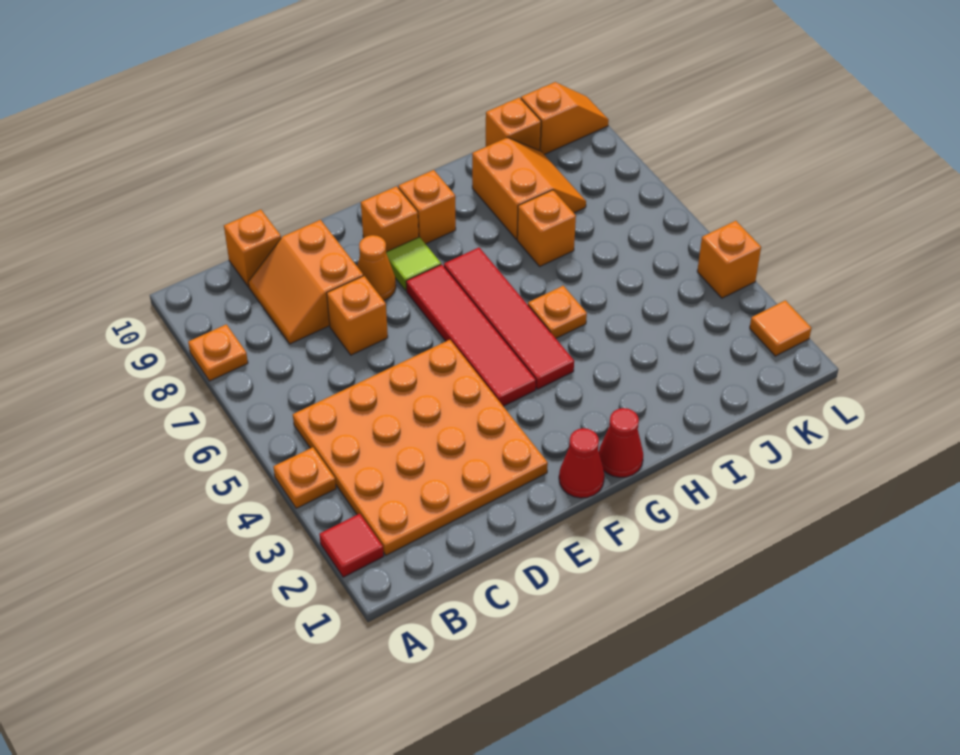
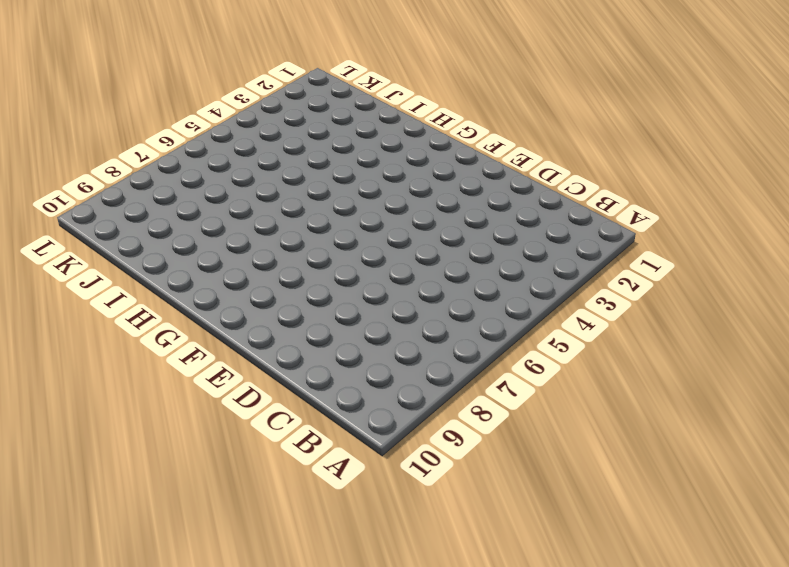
none -> red tile A2 level 1
none -> orange plate A4 level 1
none -> orange plate A8 level 1

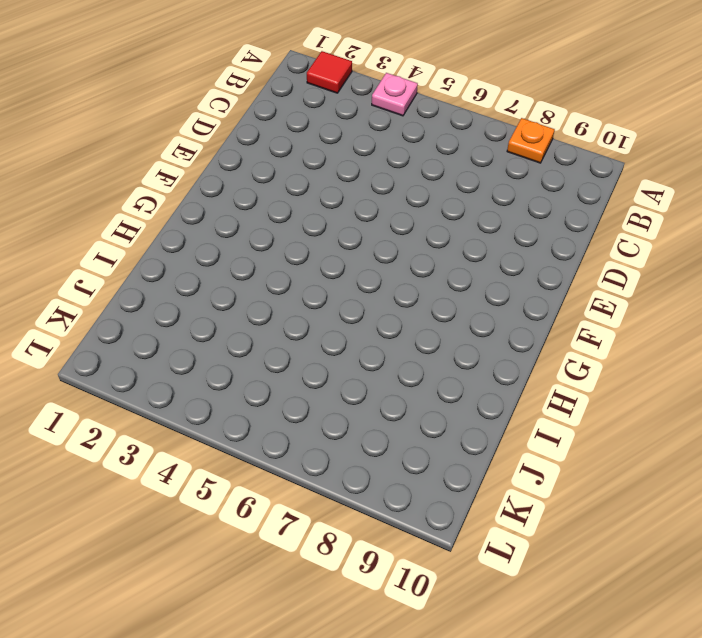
pink plate A4 level 1 -> orange plate A4 level 1
none -> orange plate B2:E5 level 1
none -> orange slope C8:D9 level 1 top D
none -> orange brick C10 level 1

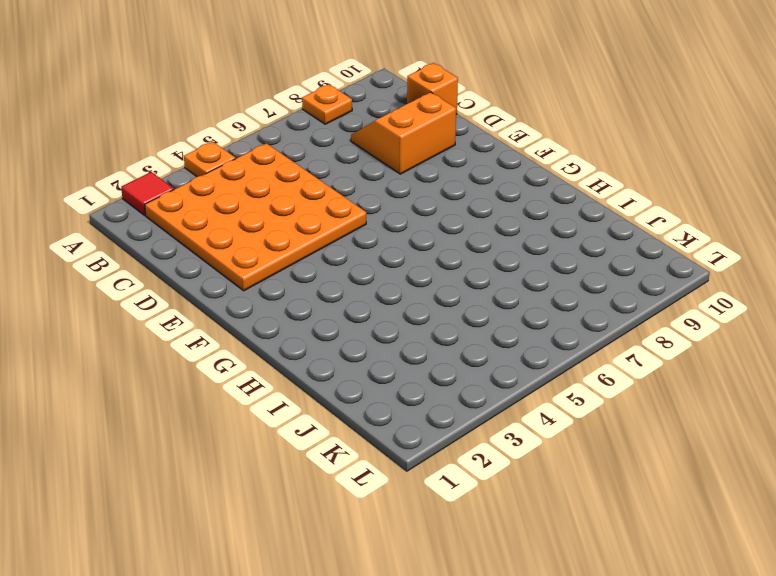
none -> orange brick D7 level 1
none -> orange cone E8 level 1
none -> red cone F1 level 1

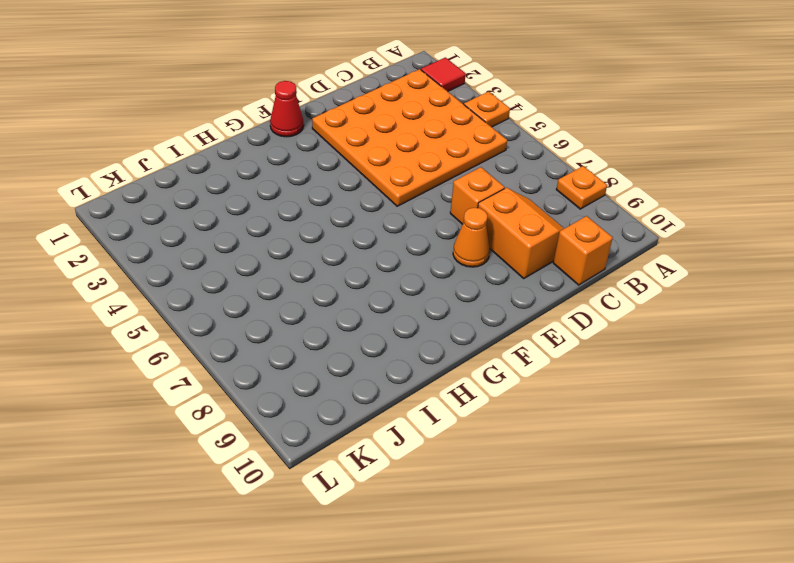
none -> red tile F4:F7 level 1
none -> lime tile F8 level 1
none -> orange brick F9 level 1

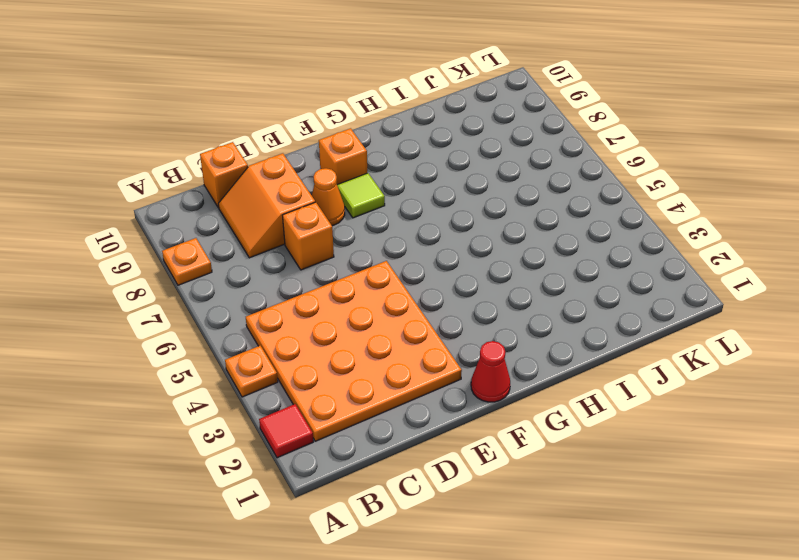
none -> red tile F4:F7 level 1
none -> red cone G1 level 1
none -> red tile G4:G7 level 1

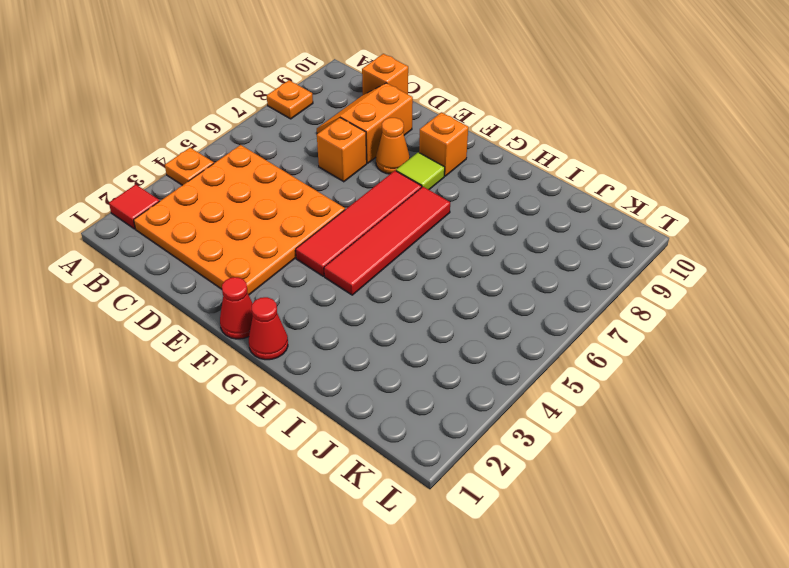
none -> orange brick G9 level 1
none -> orange plate H5 level 1
none -> orange brick I7 level 1

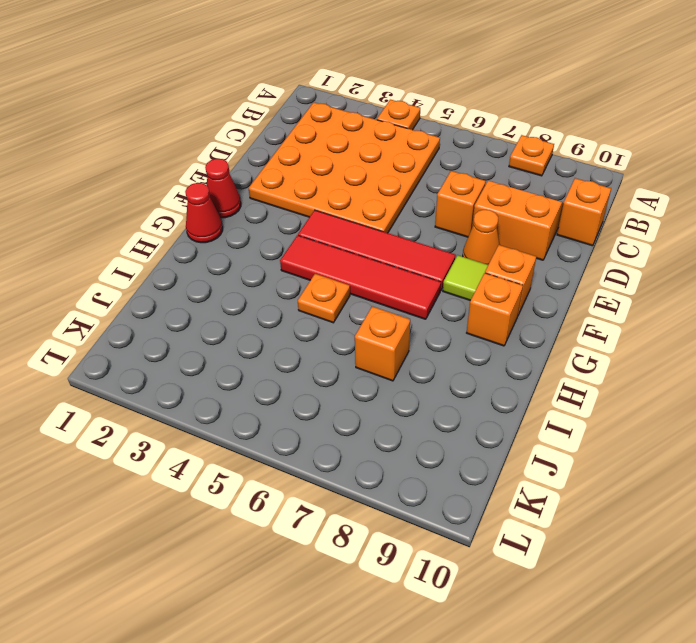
none -> red tile A2 level 1
none -> orange slope I8:J9 level 1 top I
none -> orange brick J10 level 1

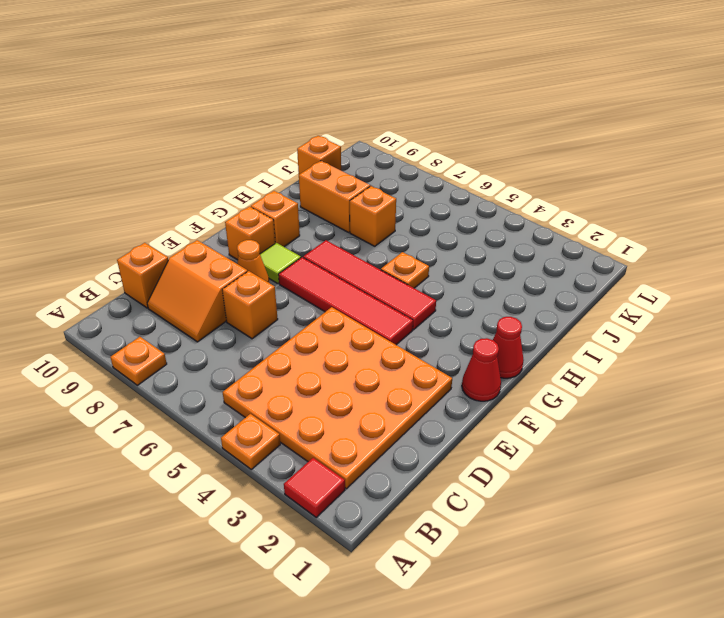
none -> orange slope K10:L10 level 1 top K
none -> orange tile L2 level 1
none -> orange brick L4 level 1

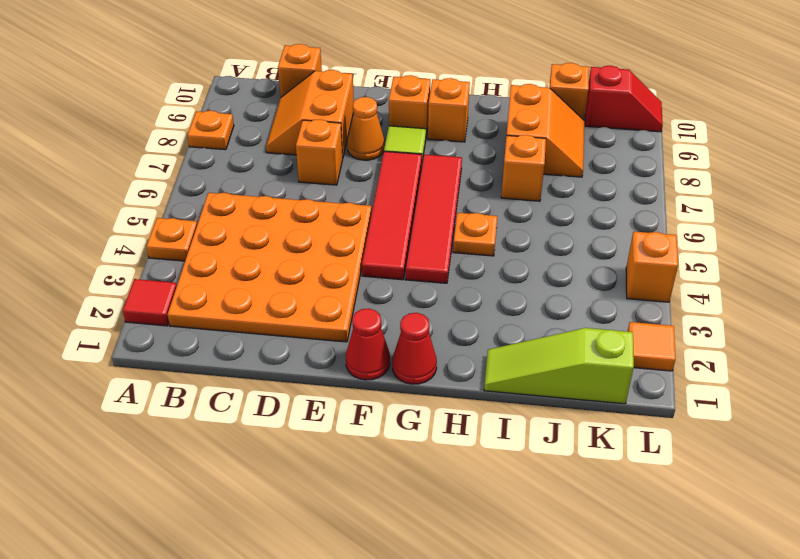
lime slope I1:K1 level 1 top K -> none
red slope K10:L10 level 1 top K -> orange slope K10:L10 level 1 top K

